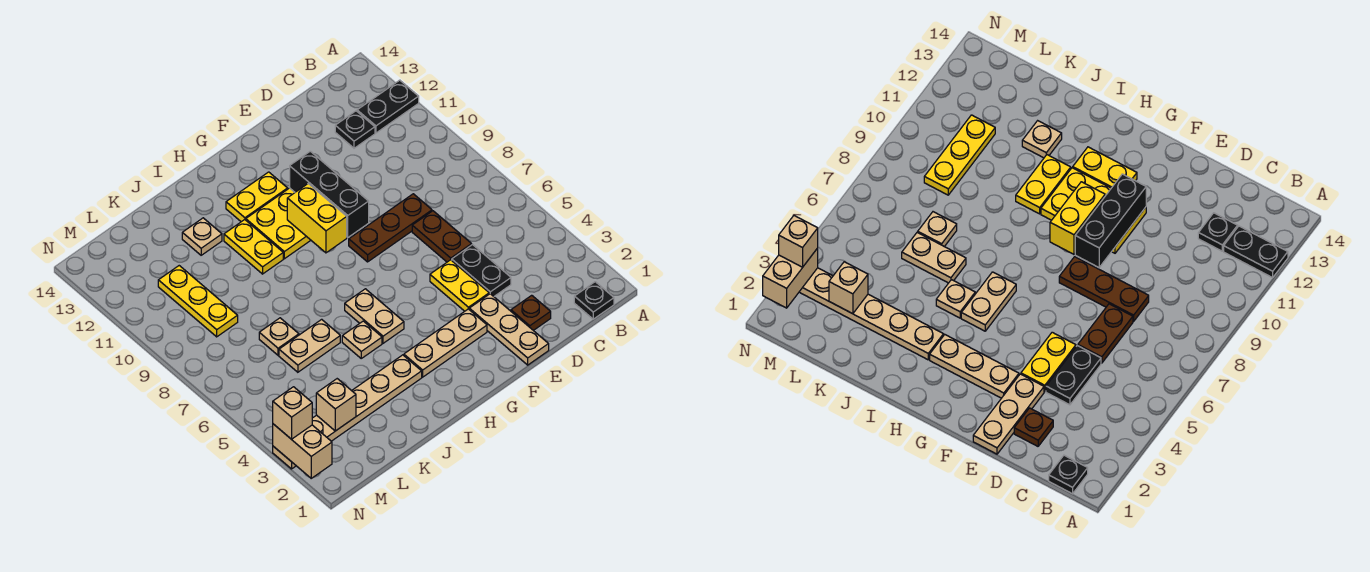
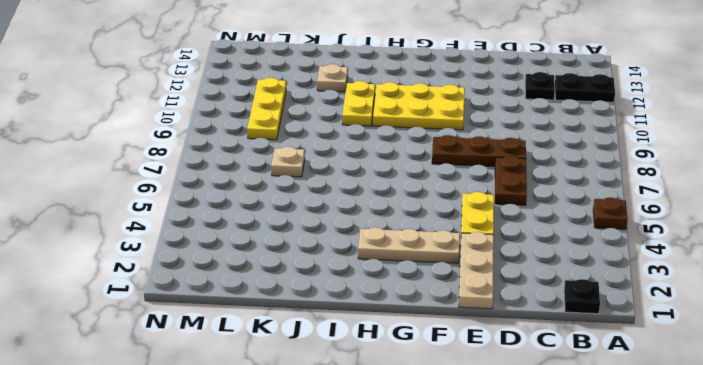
brown plate A5 level 1 -> brown plate D2 level 1
none -> black plate D4:D5 level 1
none -> yellow plate G12:H12 level 1
none -> tan plate H5:H6 level 1

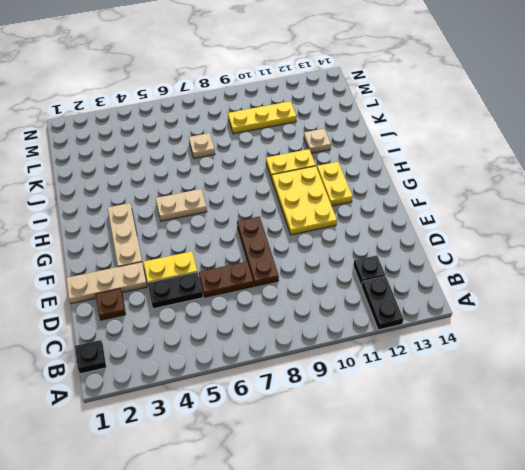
none -> tan plate I3:N3 level 1
none -> tan plate I5 level 1
none -> tan plate J6:K6 level 1

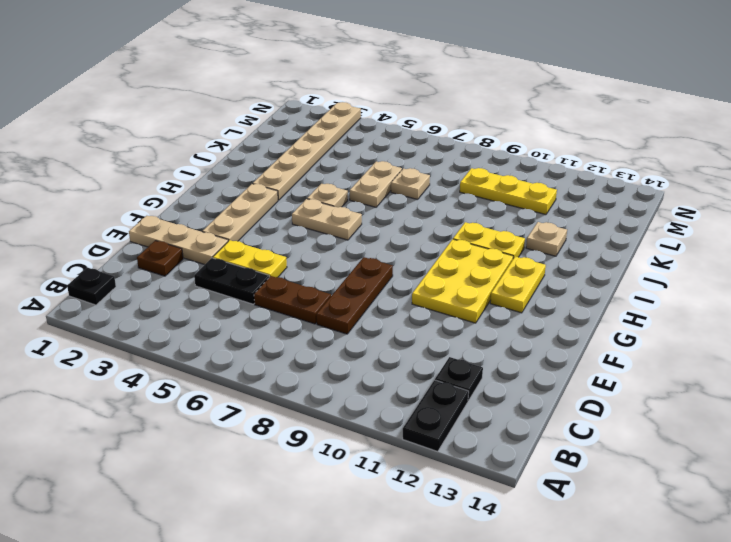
none -> black brick F9:F11 level 2
none -> yellow brick G9:G10 level 2
none -> tan brick L3 level 2

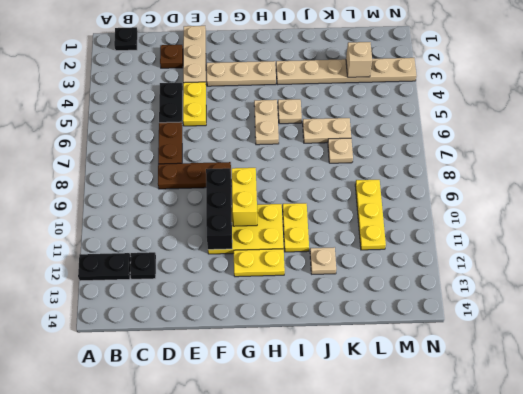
none -> tan brick N2:N3 level 2
none -> tan brick N3 level 3

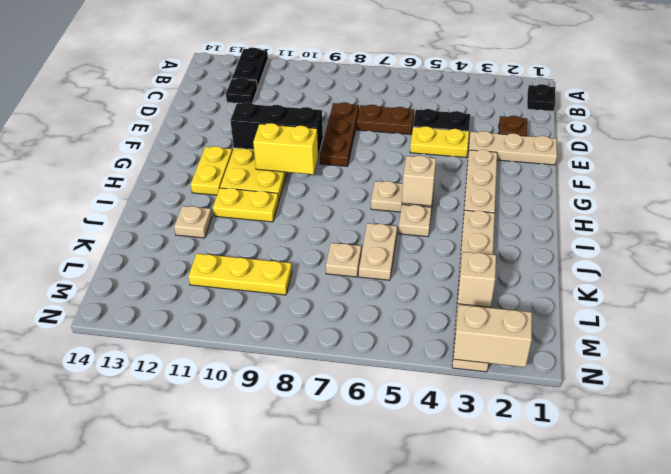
tan brick H5 level 2 -> tan brick N3 level 3

